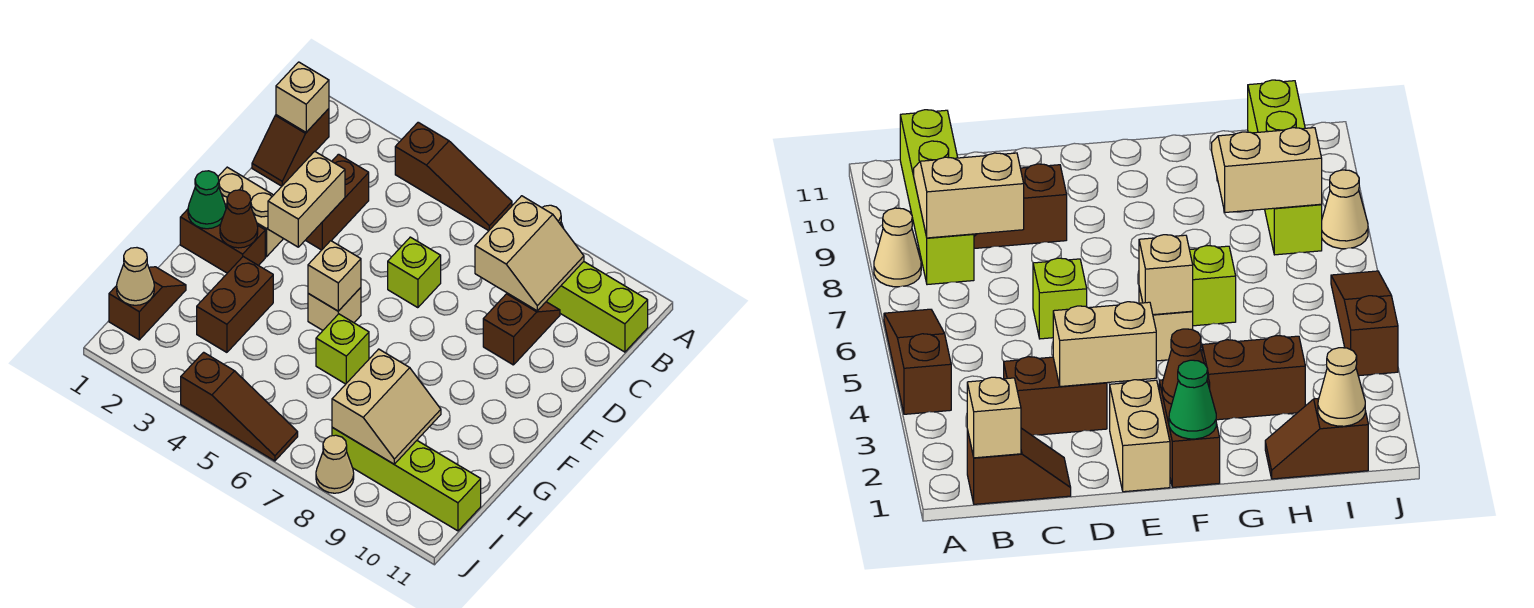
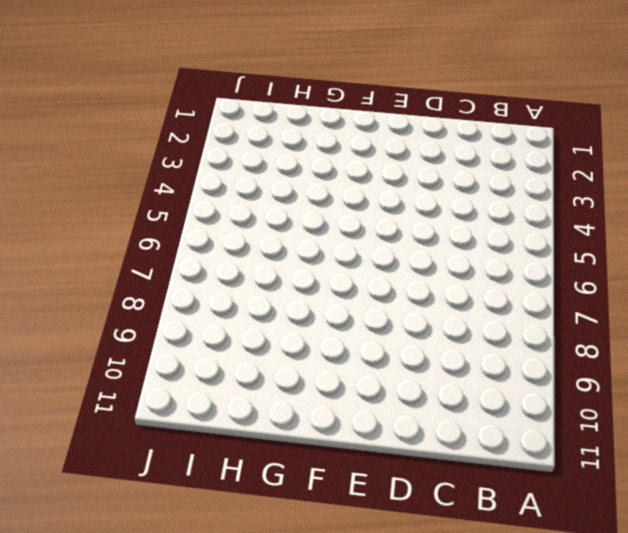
none -> brown slope A4:A6 level 1 top 4
none -> tan cone A8 level 1
none -> brown slope B1:C1 level 1 top B

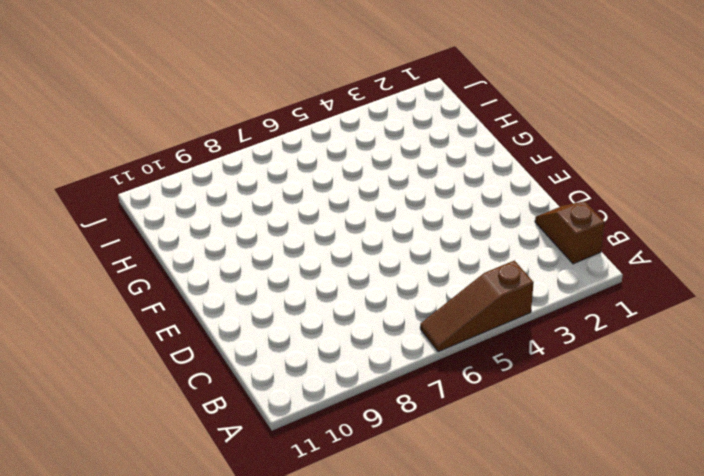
none -> tan cone A8 level 1
none -> lime brick B8:B11 level 1
none -> brown brick C3:D3 level 1

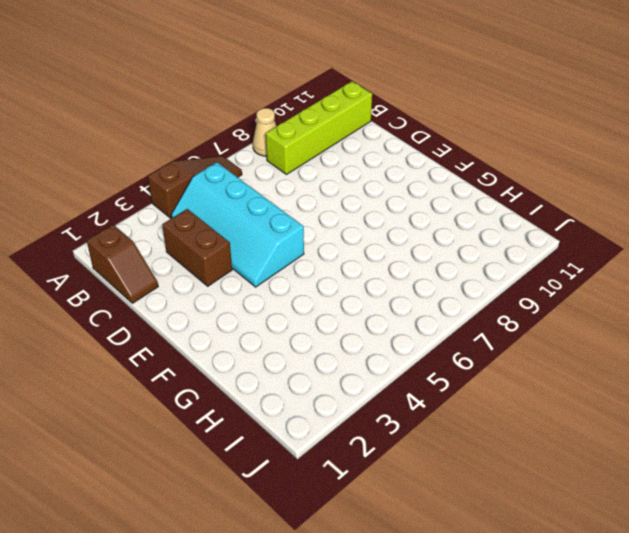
cyan slope B4:E5 level 1 top 5 -> none
none -> brown slope C9:D9 level 1 top D
none -> lime brick D6 level 1
none -> tan brick E1:E2 level 1

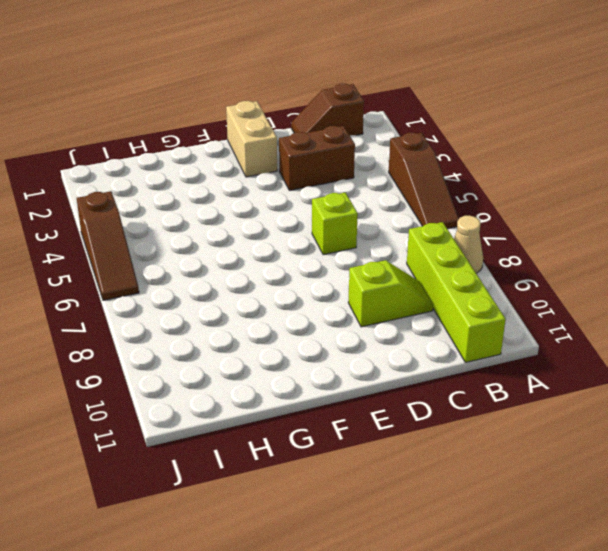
lime slope C9:D9 level 1 top D -> brown slope C9:D9 level 1 top D
none -> brown brick F1:F2 level 1
none -> tan brick F5 level 1
none -> brown brick G3:H3 level 1

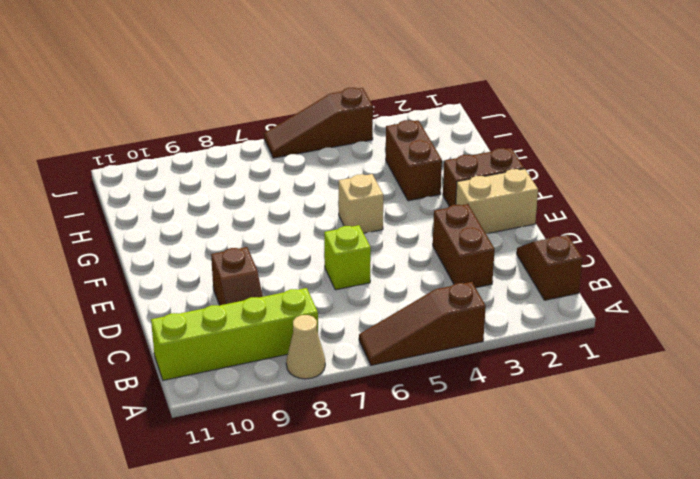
none -> lime brick G6 level 1
none -> brown slope H1:I1 level 1 top I
none -> lime brick I8:I11 level 1

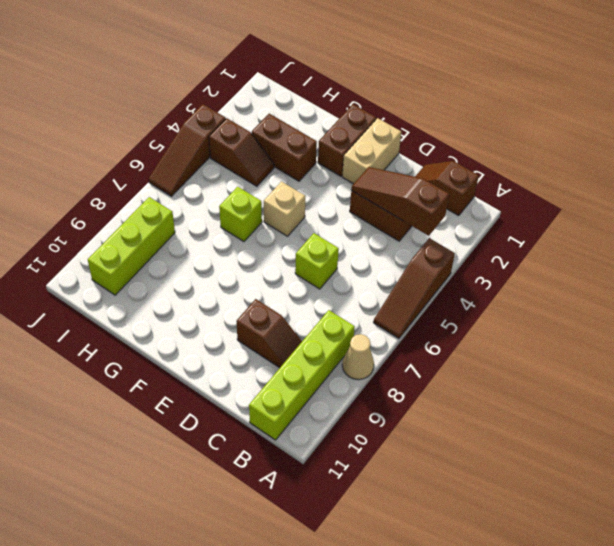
brown slope B3:D3 level 2 top B -> tan brick D3:E3 level 2
brown slope H4:I4 level 1 top I -> brown slope H1:I1 level 1 top I
lime brick I8:I10 level 1 -> lime brick I8:I11 level 1
none -> tan cone J8 level 1
none -> tan brick B1 level 2
none -> tan slope B8:C9 level 2 top 8

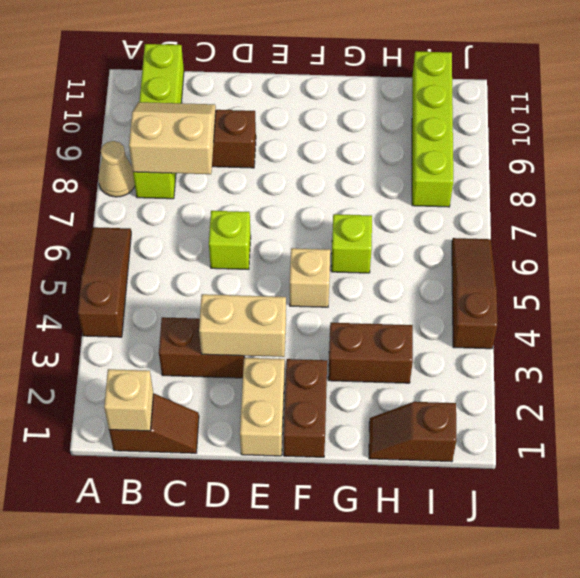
none -> tan cone J8 level 1
none -> green cone F1 level 2
none -> brown cone F2 level 2

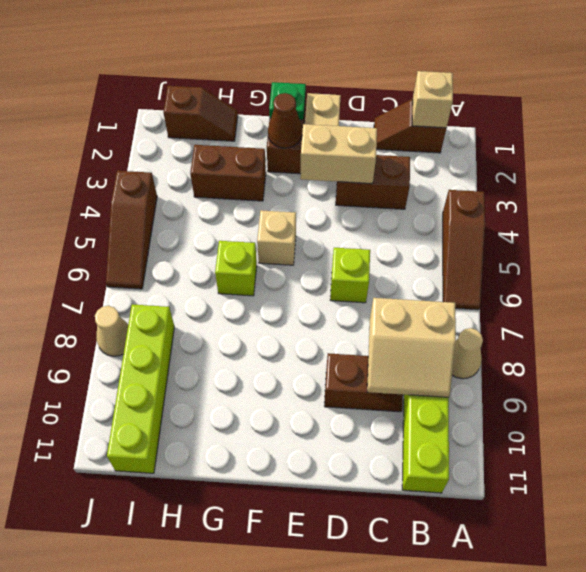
green plate F1 level 2 -> green cone F1 level 2
none -> tan brick F5 level 2
none -> tan slope H8:I9 level 2 top 8
none -> tan cone I1 level 2

